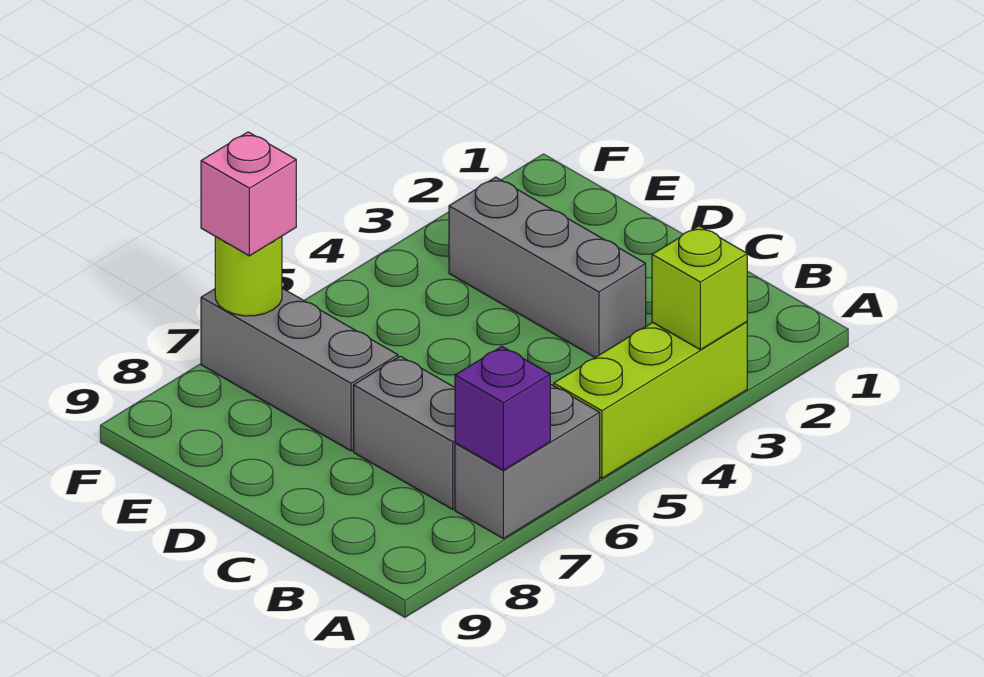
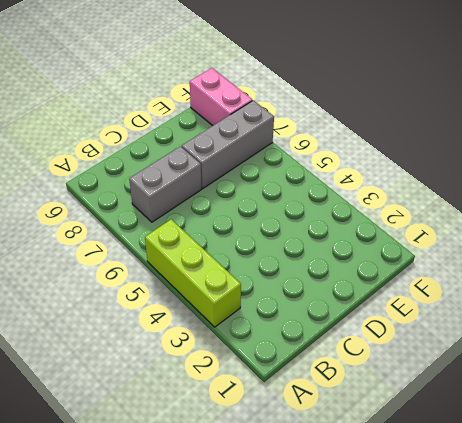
pink brick F8:F9 level 1 -> none
none -> grey brick A6:A7 level 1
none -> grey brick C3:E3 level 1

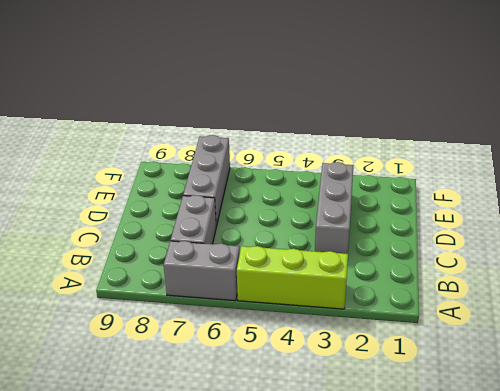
none -> lime brick A3 level 2
none -> purple brick A7 level 2

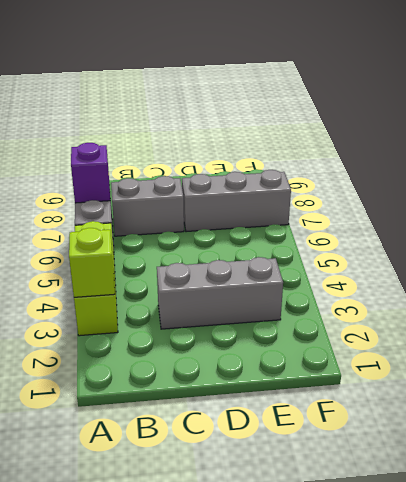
none -> lime round brick F7 level 2
none -> pink brick F7 level 3

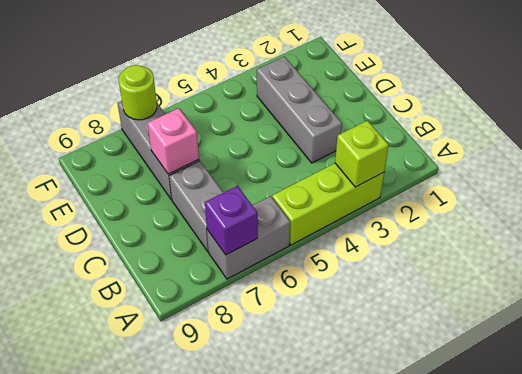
pink brick D7 level 2 -> pink brick F7 level 3

